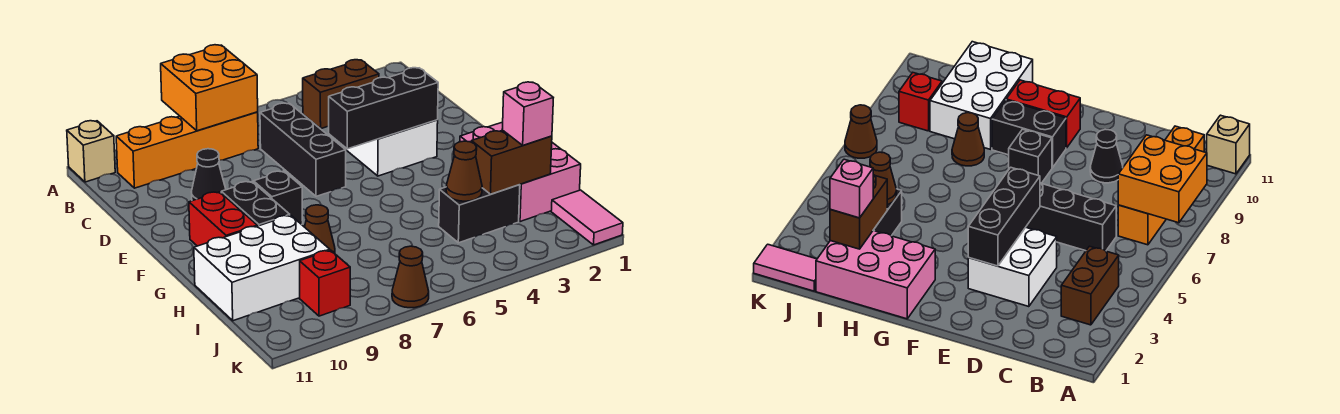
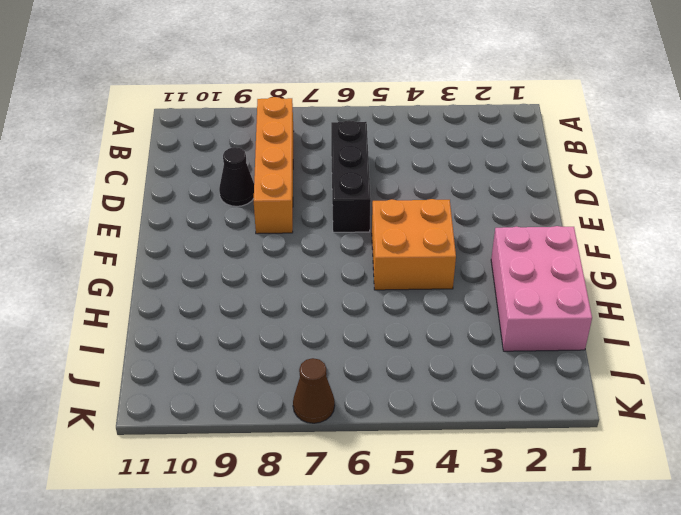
orange brick B8:E8 level 1 -> orange brick B7:B10 level 1
orange brick F4:G5 level 1 -> orange brick A7:B8 level 2
none -> tan brick A11 level 1
none -> brown brick B3:B4 level 1
none -> white brick D3:E4 level 1

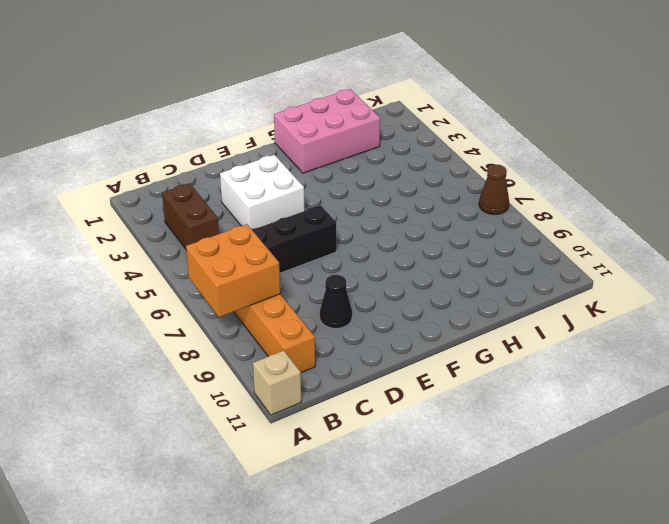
none -> black brick F8 level 1
none -> black brick F9:G9 level 1
none -> red brick F10:G10 level 1

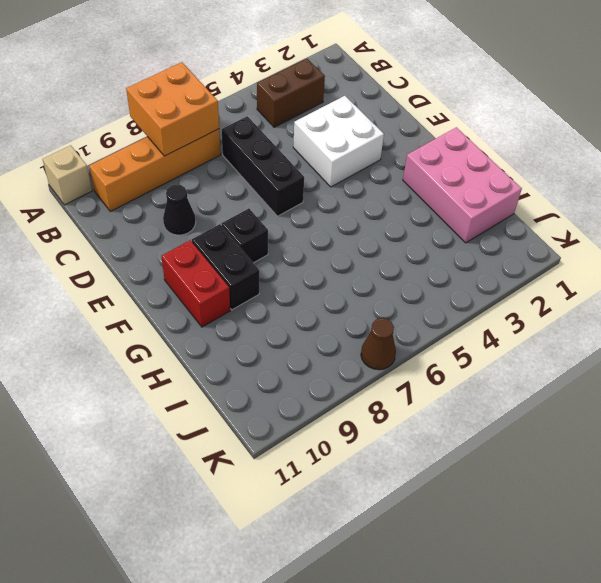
none -> brown cone H8 level 1
none -> white brick H9:I11 level 1
none -> black brick I3:I4 level 1

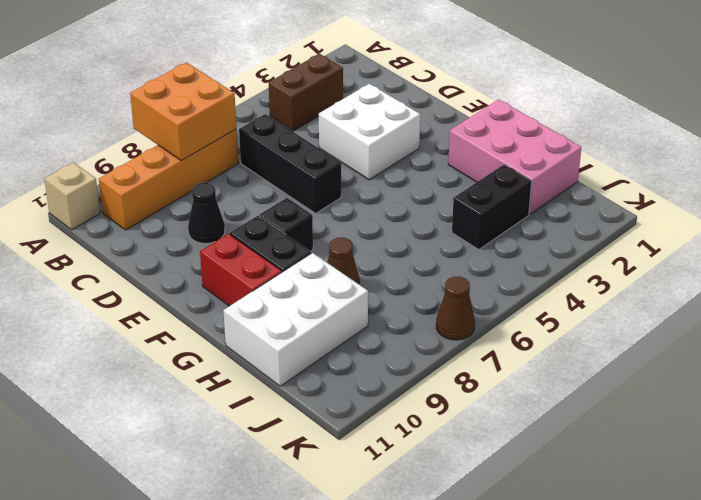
none -> pink tile J1:K1 level 1
none -> red brick J9 level 1
none -> black brick E3:E5 level 2

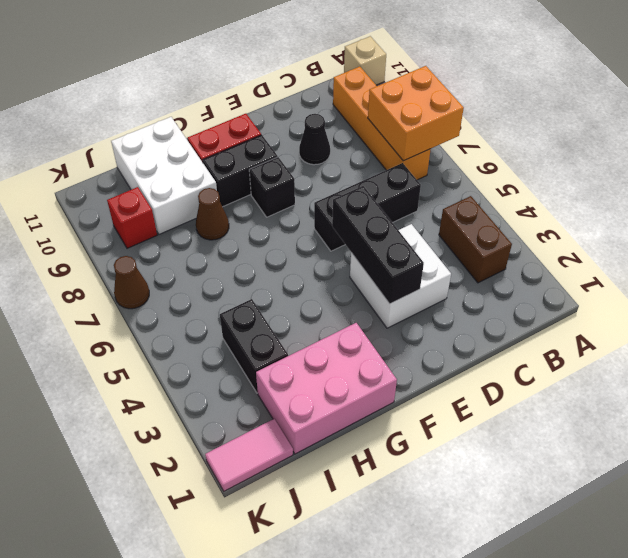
none -> brown brick I2:I3 level 2
none -> brown cone I4 level 2
none -> pink brick I2 level 3

